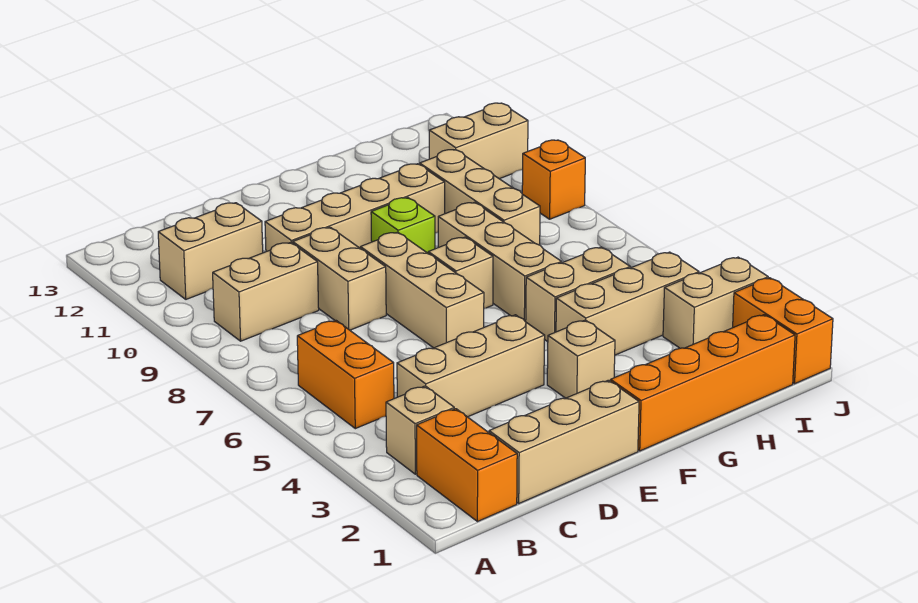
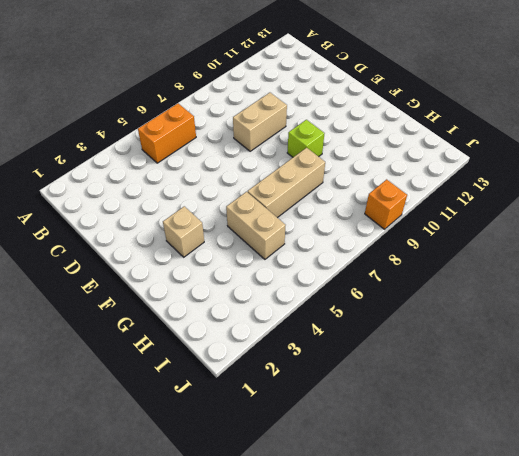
none -> orange brick B1:B2 level 1
none -> tan brick B3 level 1
none -> tan brick B9:C9 level 1

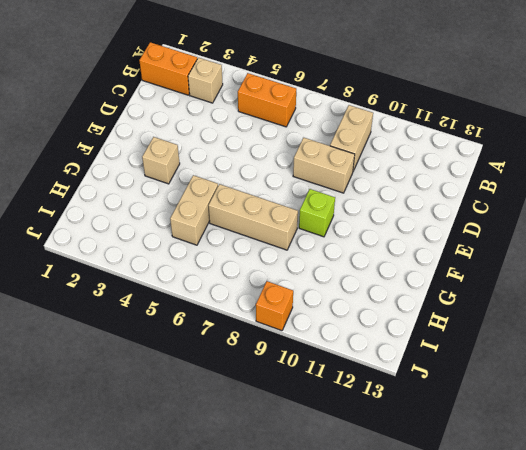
none -> tan brick B11:C11 level 1
none -> tan brick C1:E1 level 1
none -> tan brick C4:E4 level 1

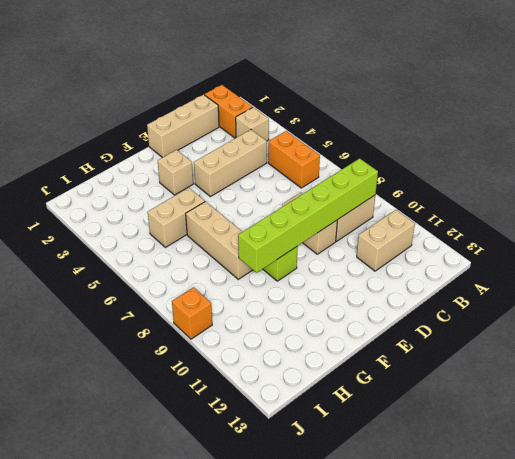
lime brick B9:G9 level 2 -> none
none -> tan brick D10:G10 level 1
none -> tan brick E6:E8 level 1
none -> orange brick F1:I1 level 1

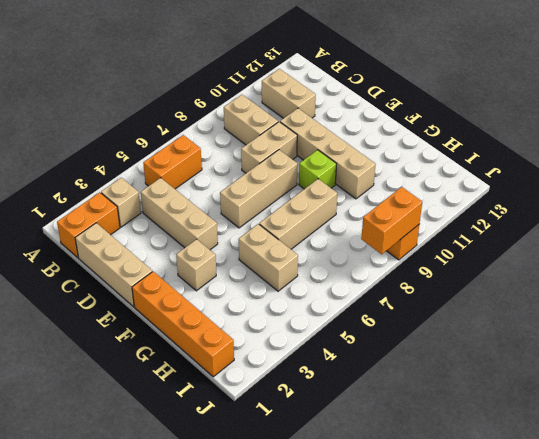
orange brick J8:J9 level 2 -> orange brick J1:J2 level 1
none -> tan brick F7 level 1
none -> tan brick G4:I4 level 1
none -> tan brick H8:H10 level 1

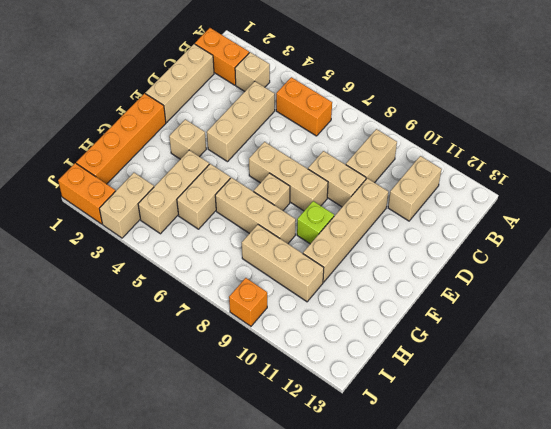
none -> tan brick I11:J11 level 1

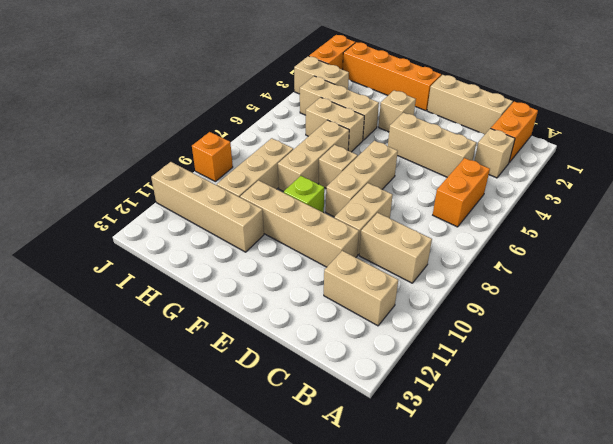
tan brick G11:J11 level 1 -> tan brick I11:J11 level 1

